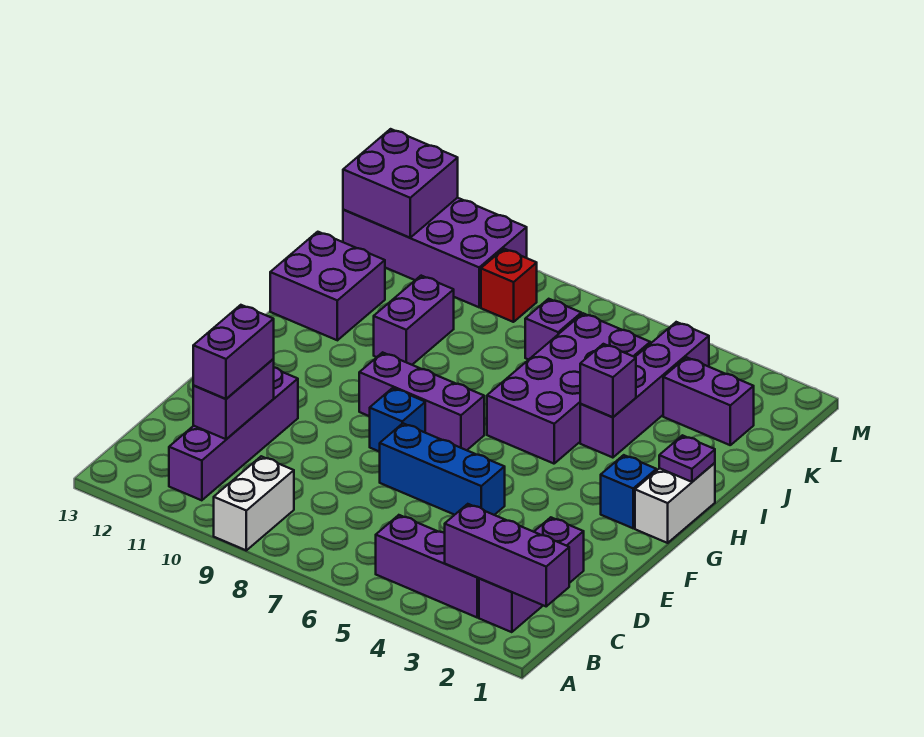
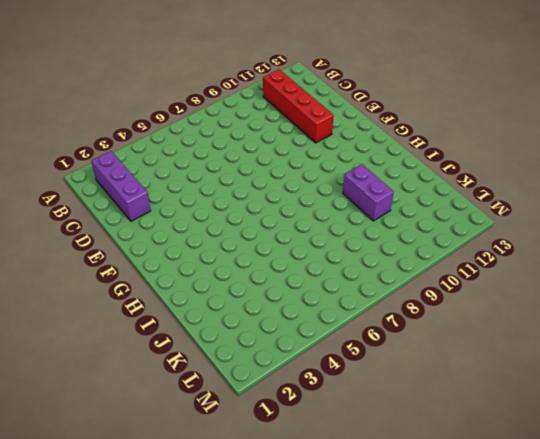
red brick B11:E11 level 1 -> purple brick B11:E11 level 1
none -> white brick A9:B9 level 1
none -> purple brick B3:B5 level 1
none -> blue brick E5:E7 level 1

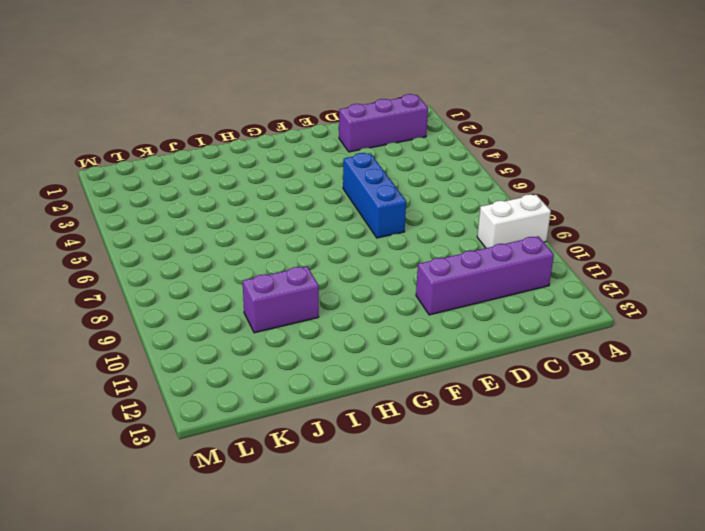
none -> purple brick B3:B5 level 1
none -> blue brick F8 level 1
none -> white brick G1:H1 level 1

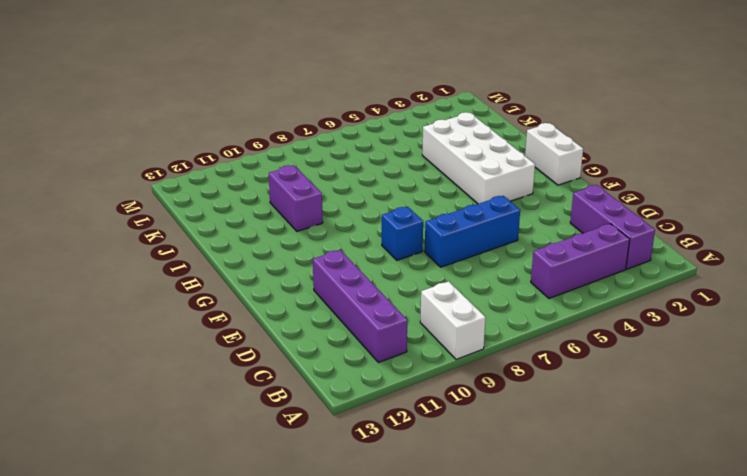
white brick G3:J4 level 1 -> purple brick I4:L4 level 1
none -> blue brick G2 level 1
none -> purple brick G7:G9 level 1
none -> purple brick H5:K6 level 1

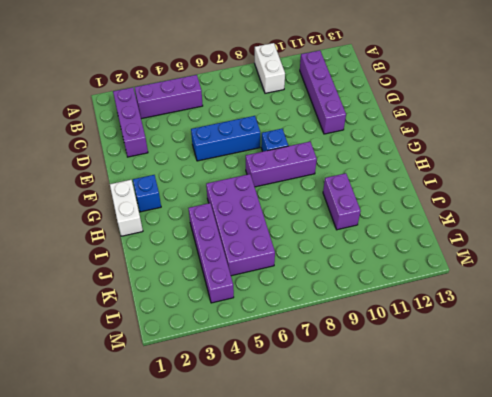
none -> purple brick I12:J13 level 1
none -> purple brick K2:K3 level 1
none -> purple brick K7 level 1

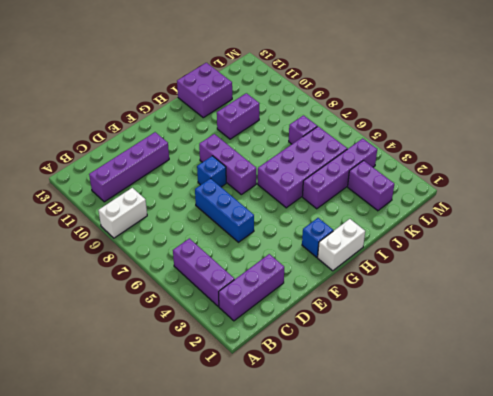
none -> red brick L9 level 1
none -> purple brick L10:M13 level 1
none -> purple brick B1:B3 level 2

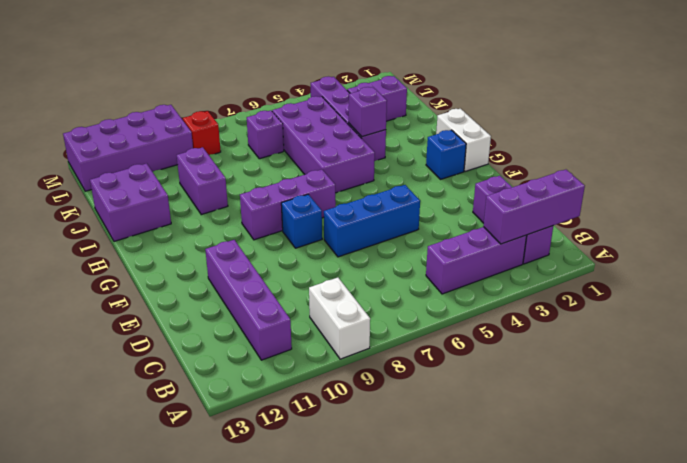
none -> purple brick C11:D11 level 2
none -> purple plate H1 level 2
none -> purple brick L12:M13 level 2

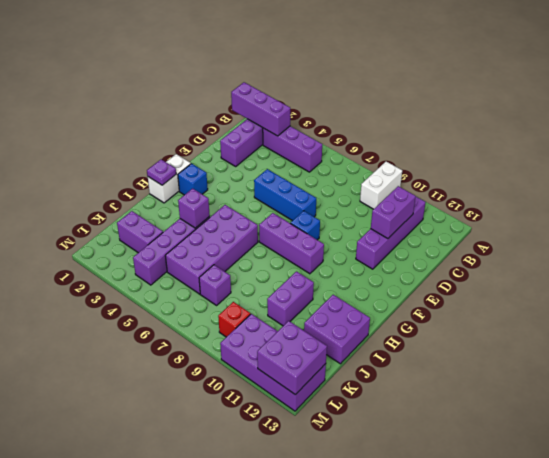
none -> purple brick C11:D11 level 3

